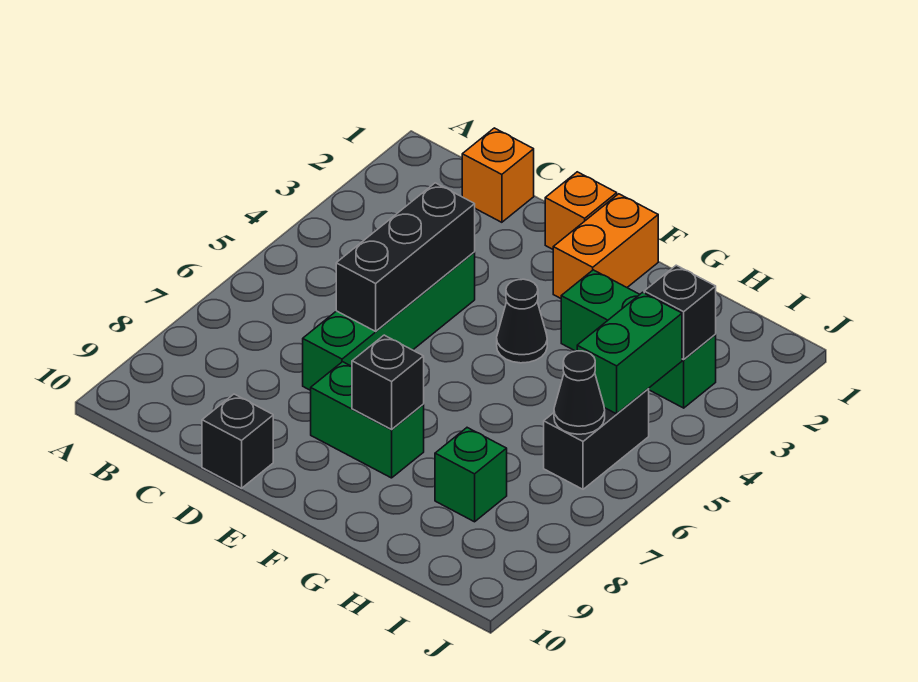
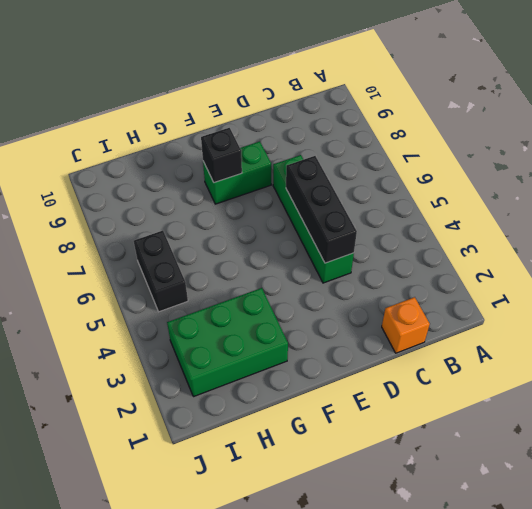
green brick G2:I3 level 1 -> green brick G3:I3 level 1
none -> black brick D10 level 1
none -> orange brick E1 level 1
none -> orange brick F1:F2 level 1

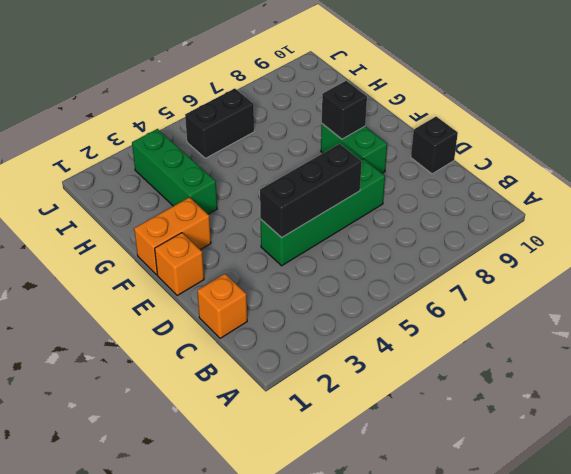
none -> black cone F4 level 1
none -> green brick H8 level 1
none -> black brick I3 level 2

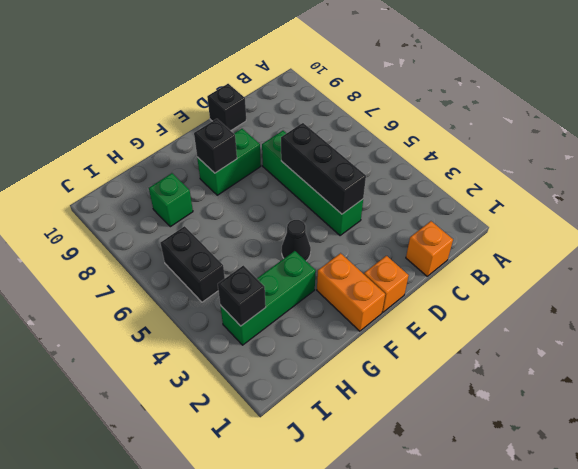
none -> green brick I4:I5 level 2
none -> black cone I6 level 2

